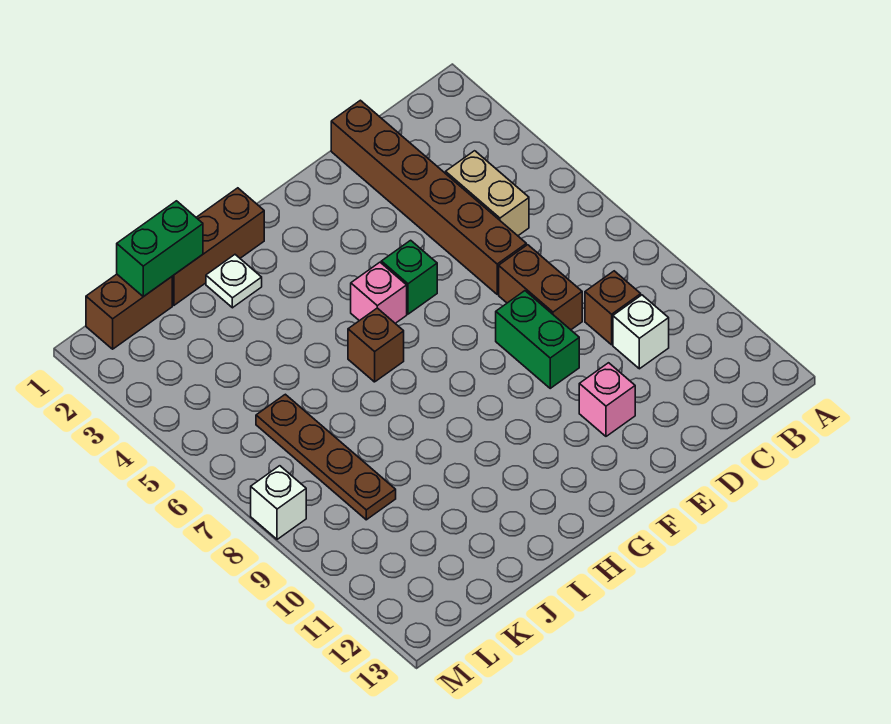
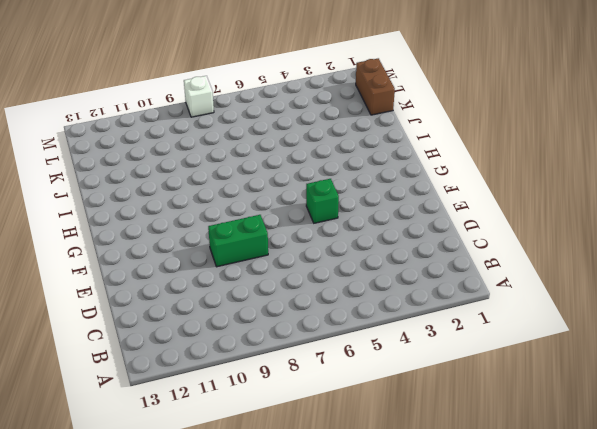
none -> tan brick C4:C5 level 1
none -> brown brick C9 level 1
none -> white brick C10 level 1

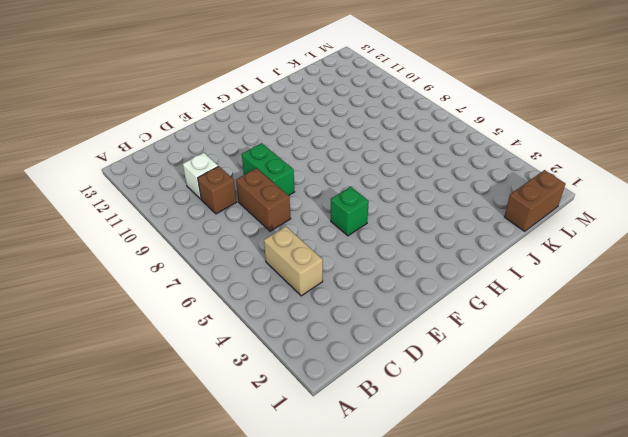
none -> brown brick D1:D6 level 1
none -> pink brick E11 level 1
none -> pink brick G5 level 1

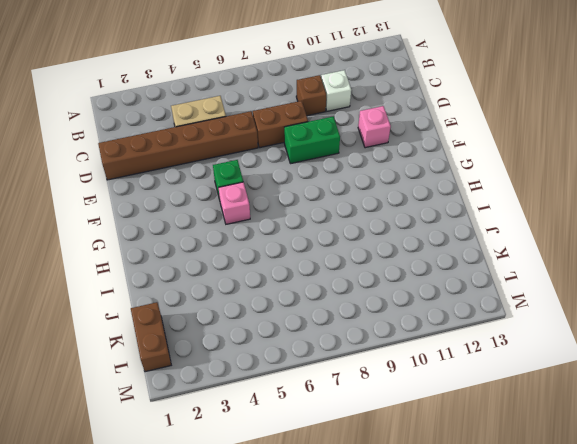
none -> brown brick H1:J1 level 1
none -> brown brick H6 level 1
none -> white plate I2 level 1

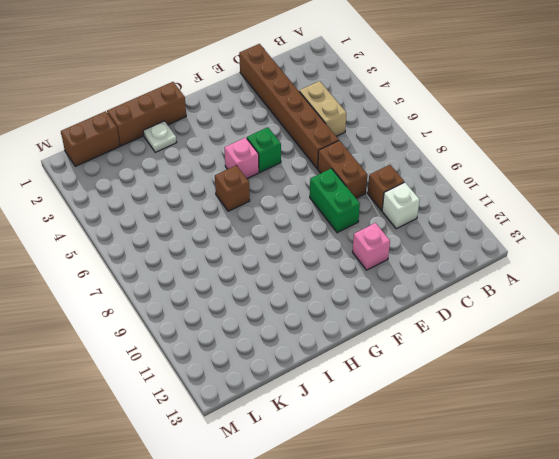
none -> brown plate K6:K9 level 1
none -> white brick M8 level 1
none -> green brick J1:K1 level 2

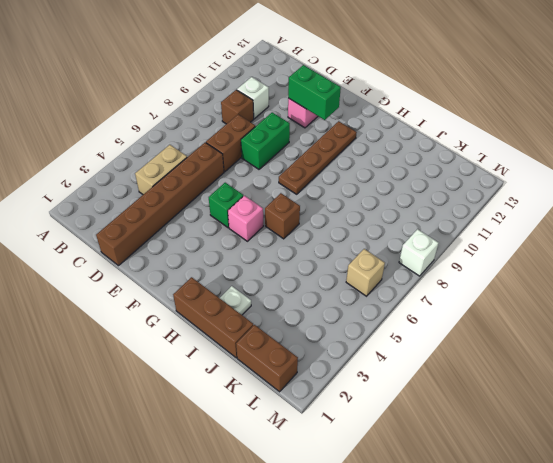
green brick E11:F11 level 2 -> green brick J1:K1 level 2
brown plate G8:G11 level 1 -> brown plate K6:K9 level 1
tan brick L6 level 1 -> none

